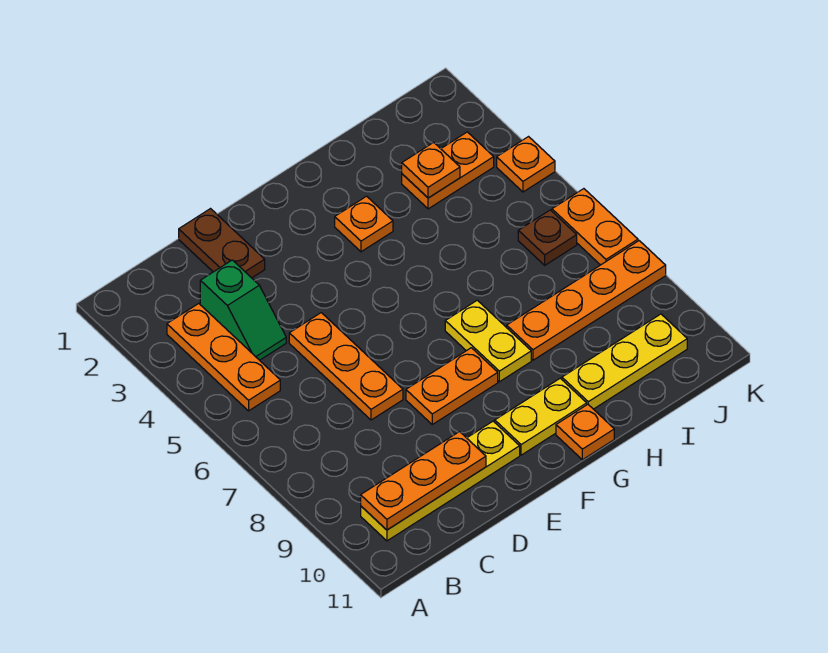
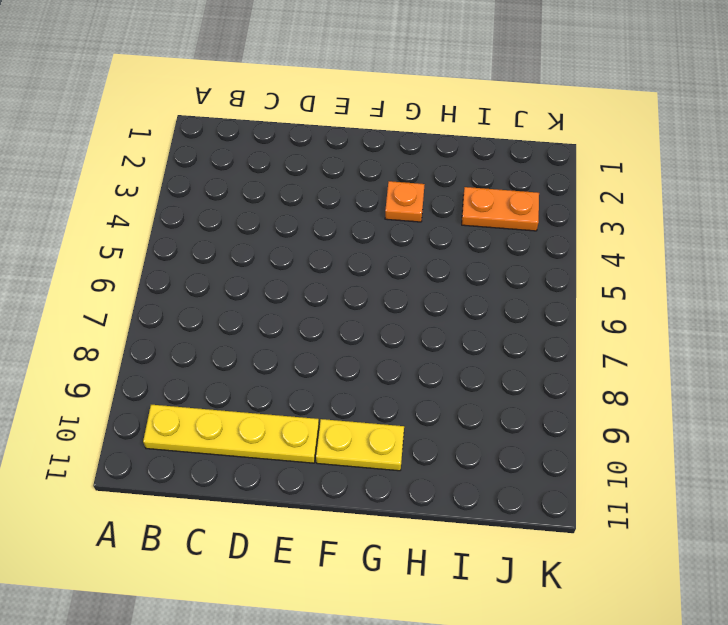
none -> orange plate B3:B5 level 1
none -> green slope C3:C4 level 1 top 3
none -> brown plate D1:D2 level 1

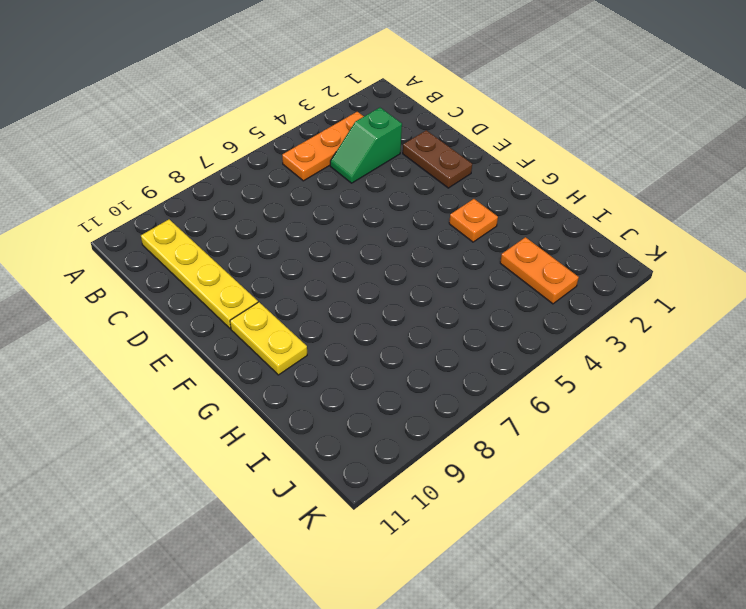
brown plate D2:E2 level 1 -> brown plate D1:D2 level 1
none -> orange plate D5:D7 level 1
none -> orange plate E8:F8 level 1
none -> yellow plate G7:G8 level 1

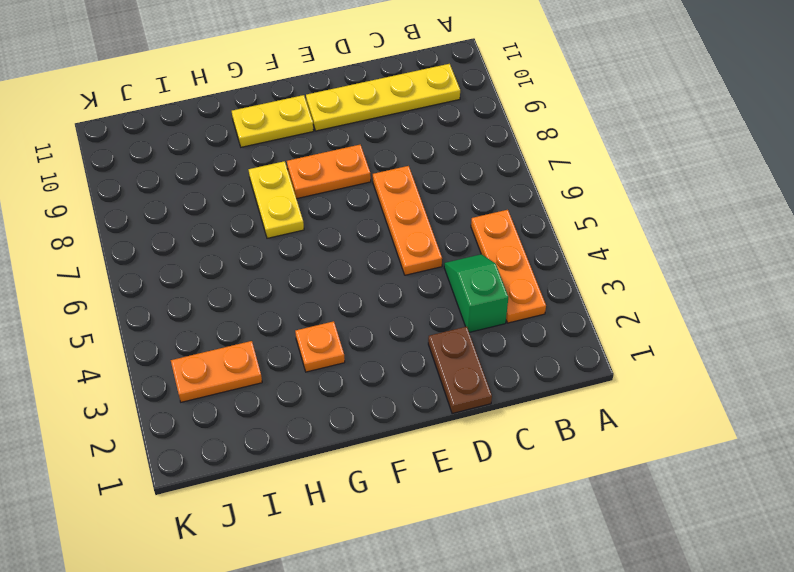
none -> orange plate G11 level 1
none -> orange plate H8:K8 level 1
none -> yellow plate H10:J10 level 1

